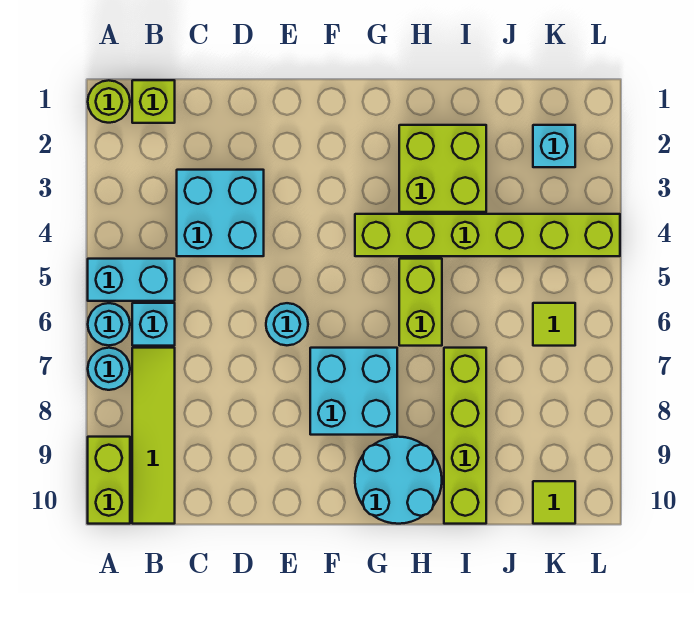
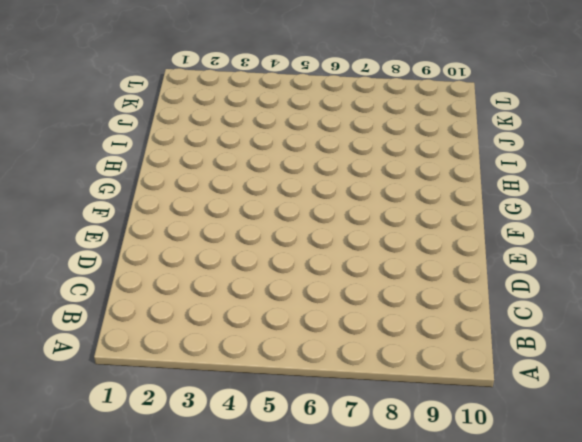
none -> lime round brick A1 level 1
none -> cyan brick A5:B5 level 1
none -> cyan round brick A6 level 1

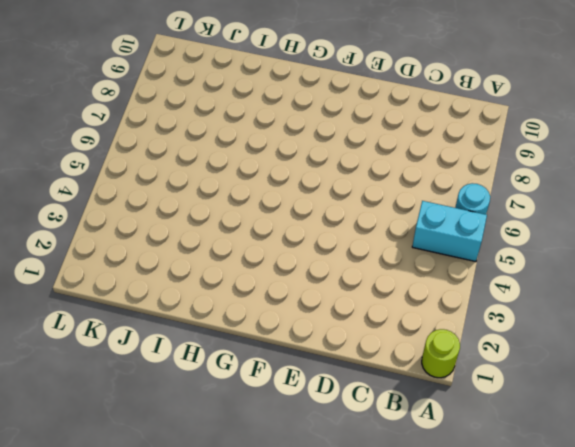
none -> cyan round brick A7 level 1
none -> lime brick A9:A10 level 1
none -> lime brick B1 level 1

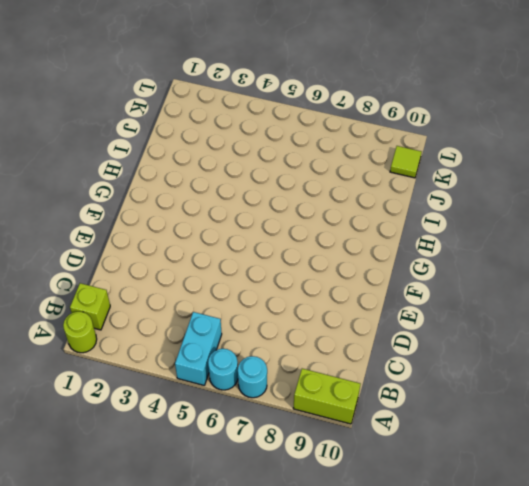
none -> cyan brick B6 level 1
none -> lime tile B7:B10 level 1
none -> cyan brick C3:D4 level 1

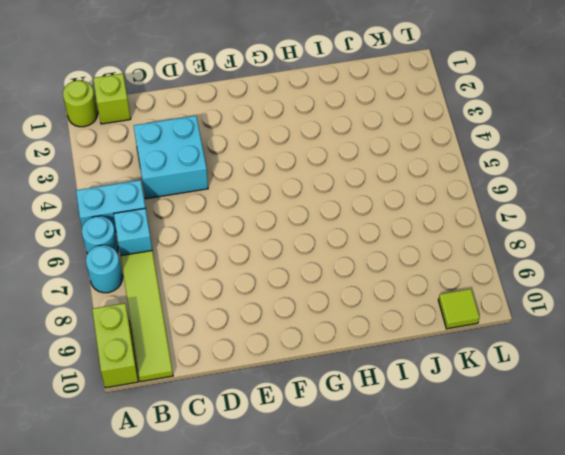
none -> cyan round brick E6 level 1
none -> cyan brick F7:G8 level 1
none -> lime brick G4:L4 level 1

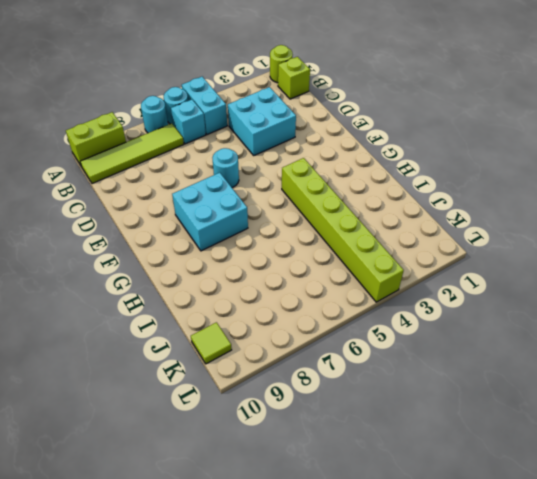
none -> cyan round brick G9:H10 level 1
none -> lime brick H2:I3 level 1
none -> lime brick H5:H6 level 1

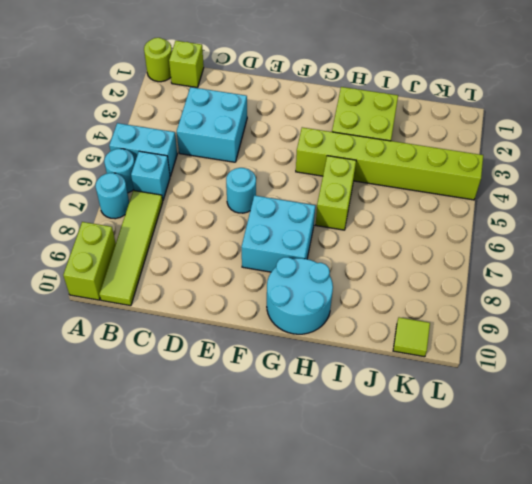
none -> lime brick I7:I10 level 1
none -> cyan brick K2 level 1
none -> lime tile K6 level 1

